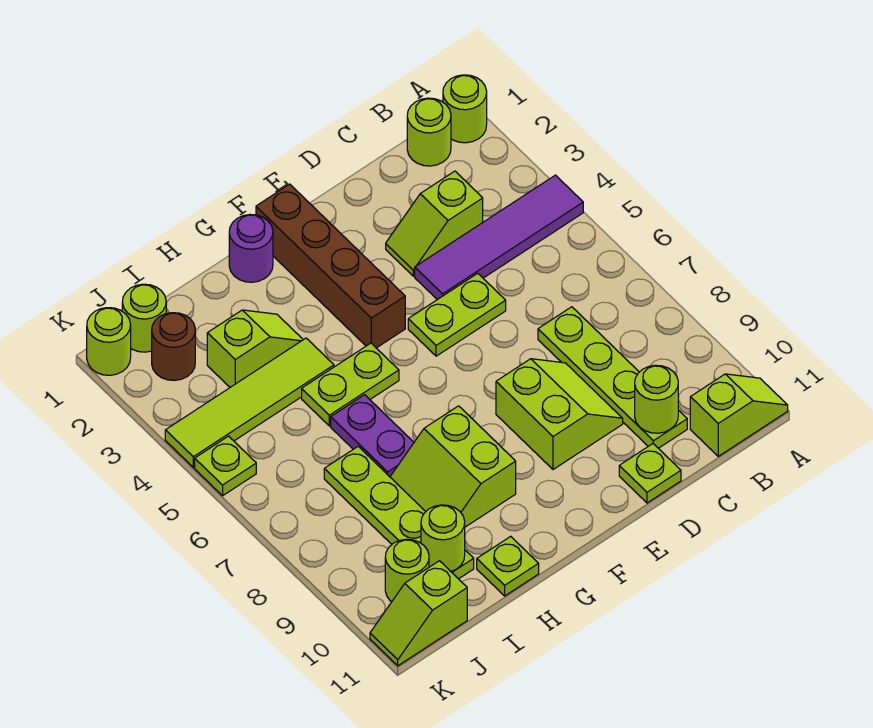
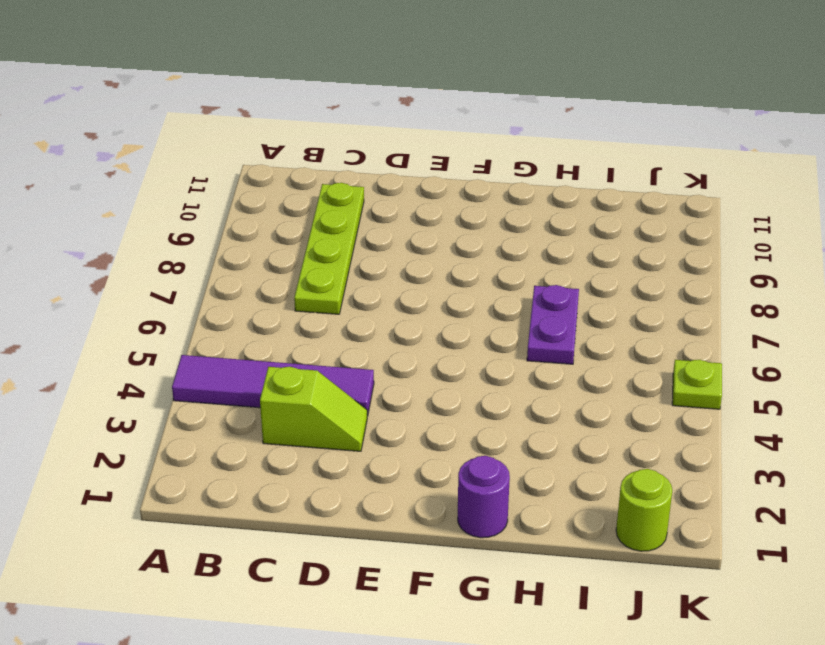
none -> lime round brick A1 level 1
none -> lime slope A11:B11 level 1 top B
none -> lime round brick B1 level 1

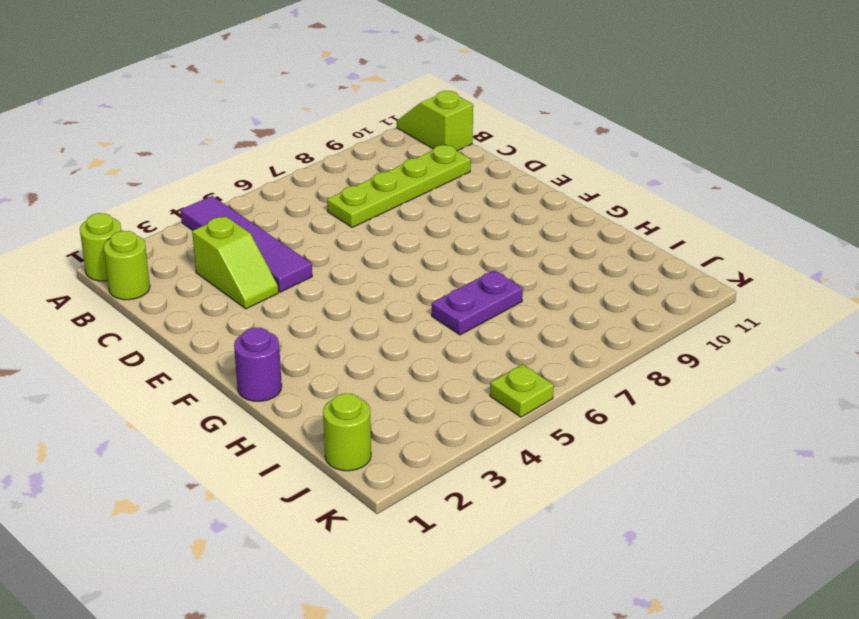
none -> lime plate D5:E5 level 1
none -> lime slope D8:E9 level 1 top E
none -> lime plate D11 level 1

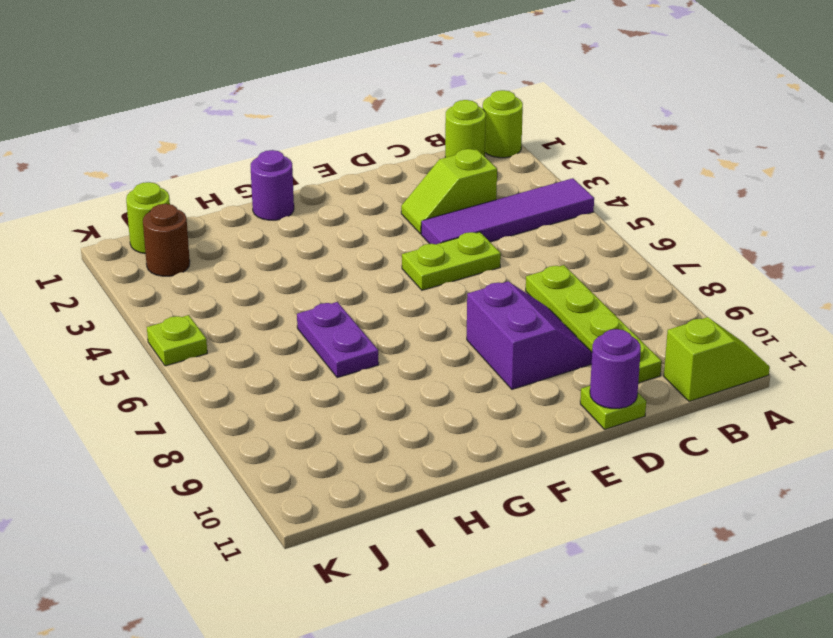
purple slope D8:E9 level 1 top E -> lime slope D8:E9 level 1 top E
purple round brick D11 level 2 -> none
none -> brown brick F1:F4 level 1
none -> lime plate G5:H5 level 1
none -> lime slope G8:H9 level 1 top G

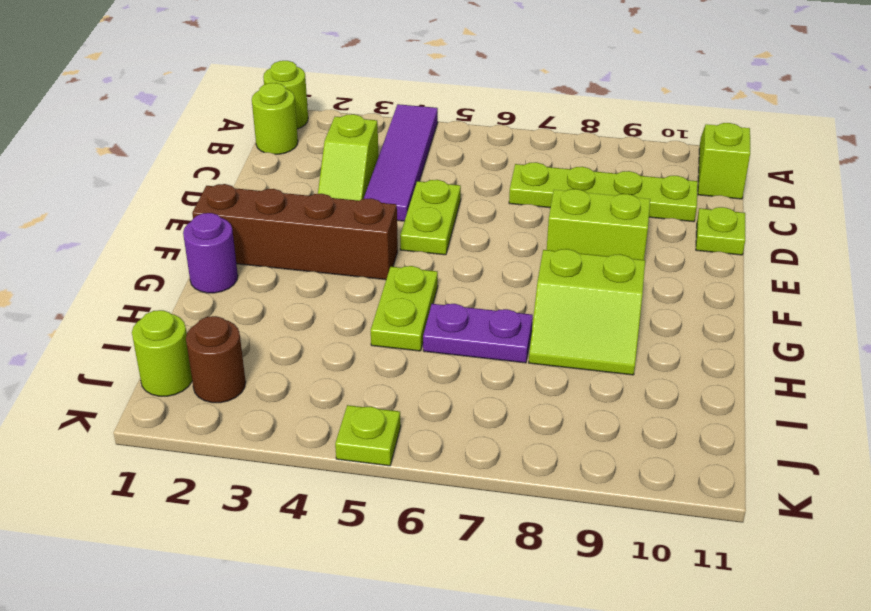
none -> lime slope H3:I3 level 1 top I
none -> lime tile H4:K4 level 1
none -> lime plate H11 level 1

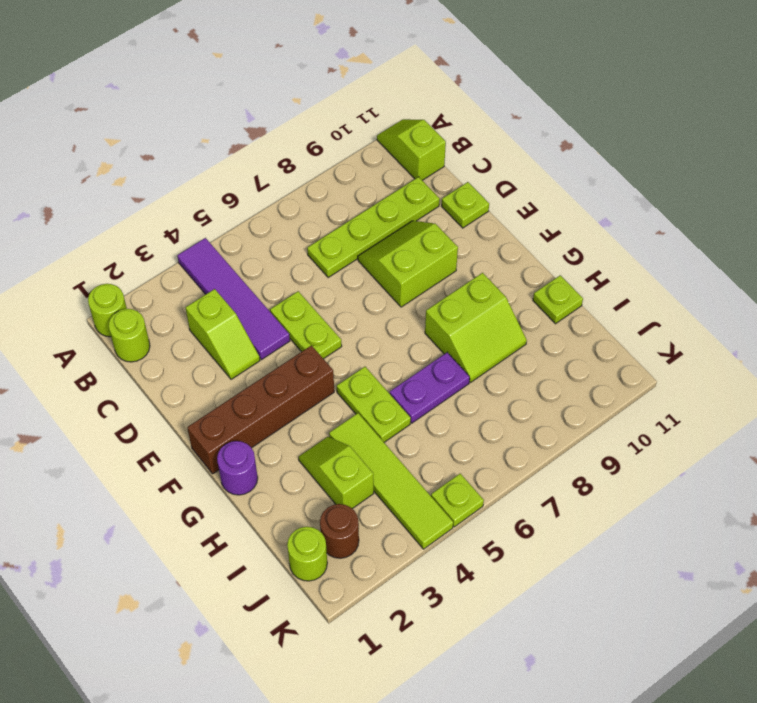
none -> lime plate I7:I10 level 1
none -> lime round brick J10 level 1
none -> lime slope J11:K11 level 1 top J

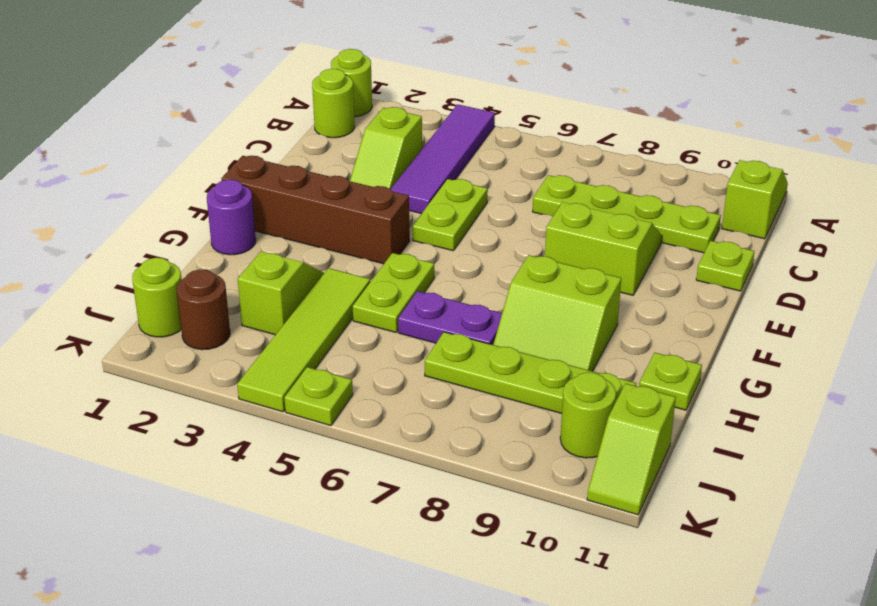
none -> lime round brick K1 level 1
none -> lime round brick C10 level 2
none -> lime round brick I10 level 2

